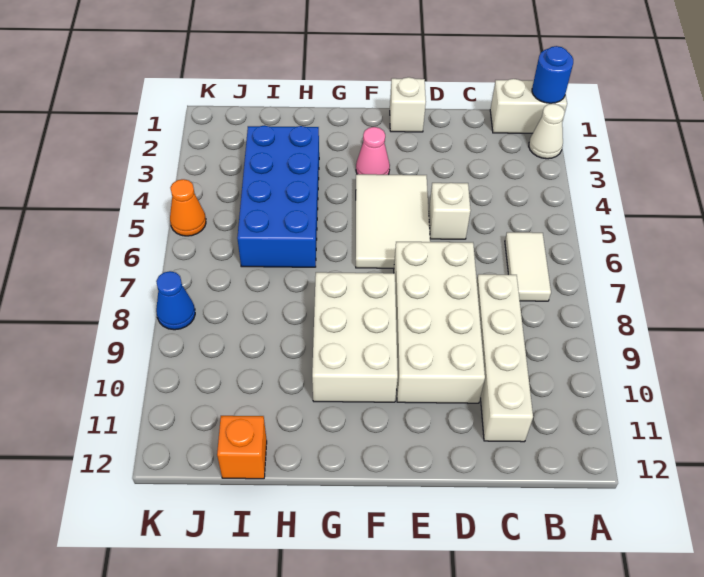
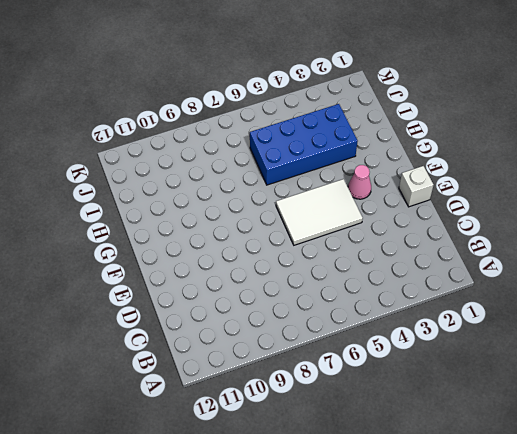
none -> white brick A1:B1 level 1
none -> white cone A2 level 1
none -> white tile B6:B7 level 1

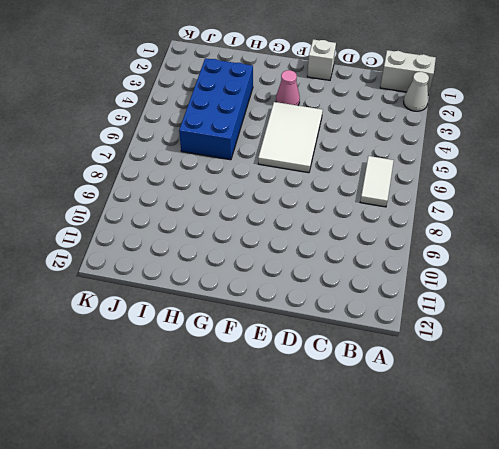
none -> white brick C8:C11 level 1
none -> white brick D5 level 1
none -> white brick D7:E10 level 1

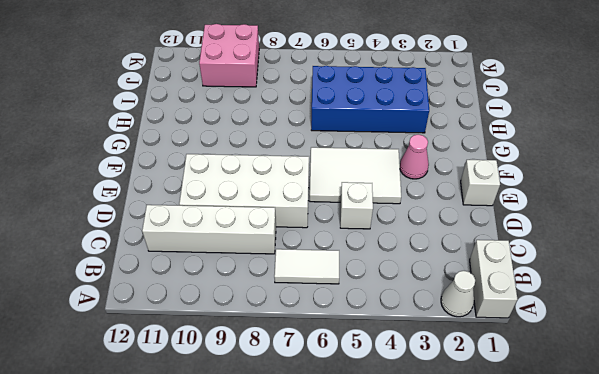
pink brick J9:K10 level 1 -> none
none -> white brick F8:G10 level 1
none -> orange brick I12 level 1
none -> orange cone K5 level 1

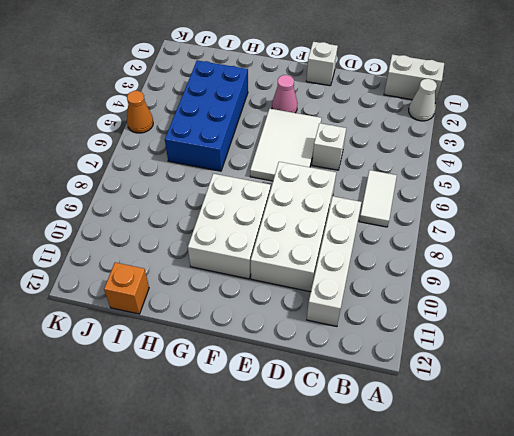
none -> blue cone K8 level 1
none -> blue round brick A1 level 2

